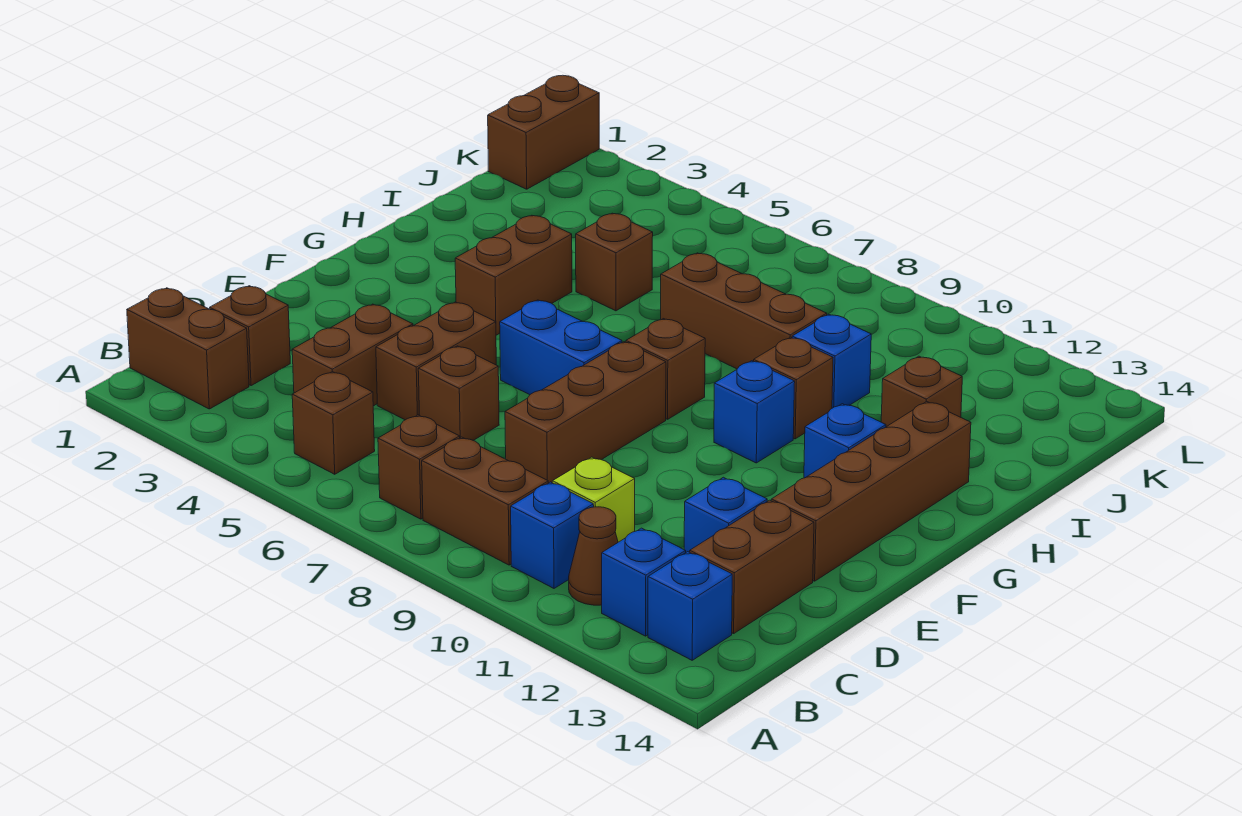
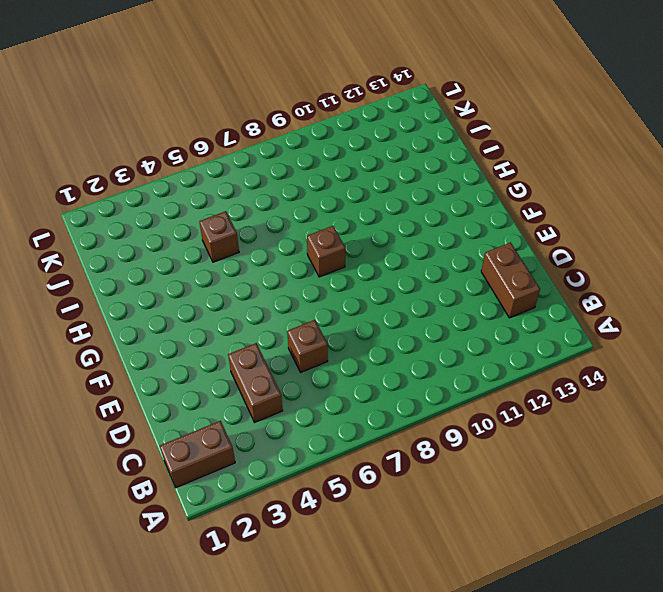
none -> brown brick B5 level 1
none -> brown brick B7 level 1
none -> brown brick B8:B9 level 1

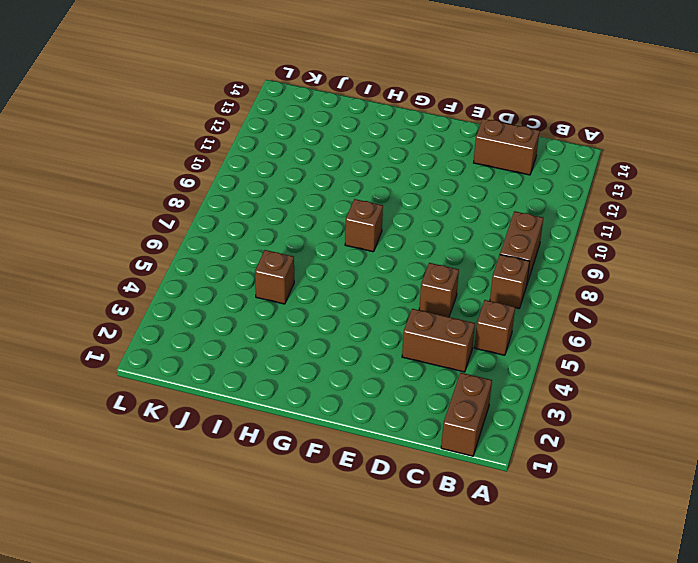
none -> blue brick B10 level 1
none -> brown cone B11 level 1
none -> blue brick B12 level 1

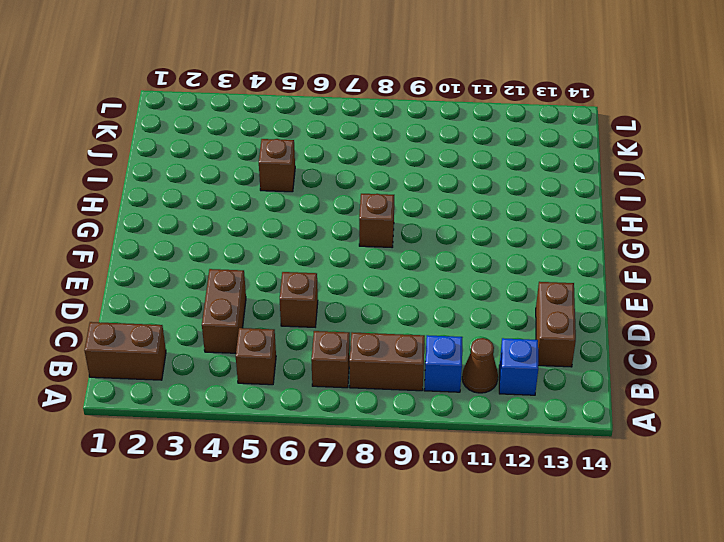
none -> blue brick B13 level 1
none -> brown brick C2 level 1
none -> lime brick C10 level 1

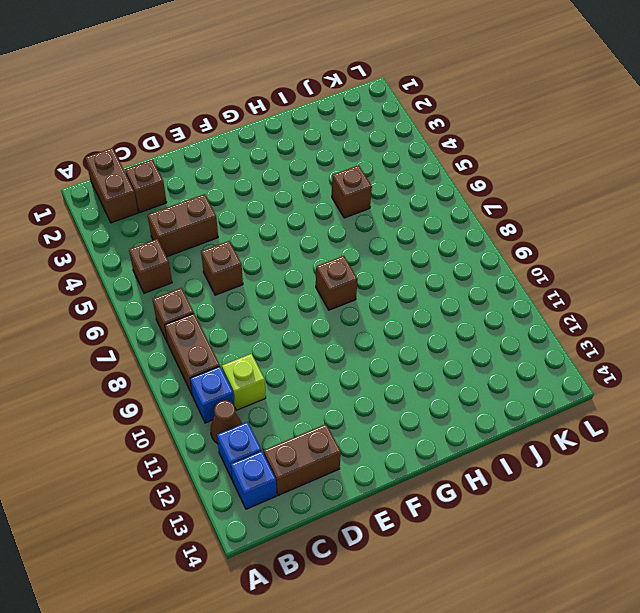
none -> brown brick D5:E5 level 1
none -> brown brick D8:F8 level 1
none -> blue brick D12 level 1

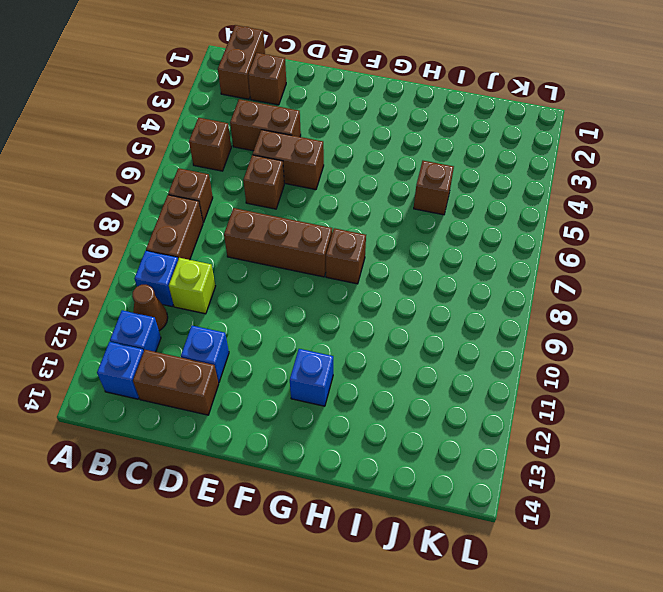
none -> brown brick E13:H13 level 1
none -> blue brick F6:F7 level 1
none -> brown brick G4:H4 level 1

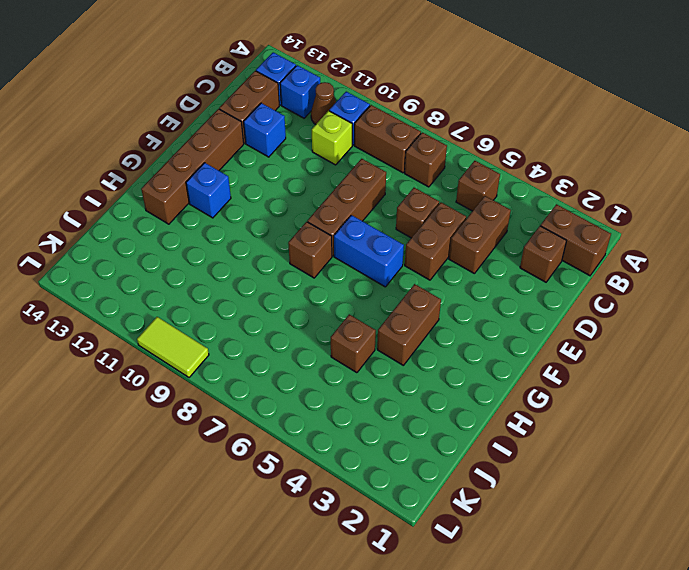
lime tile L9:L10 level 1 -> none
none -> blue brick G10 level 1
none -> brown brick H10 level 1
none -> brown brick I7:I9 level 1

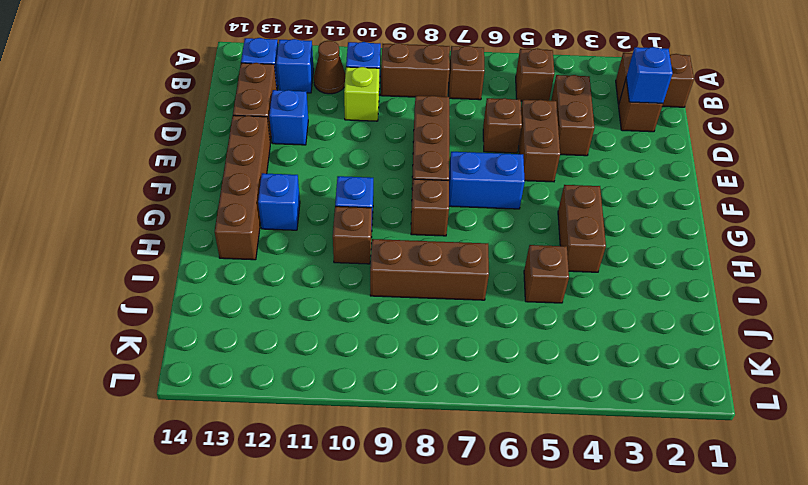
blue brick C2 level 2 -> blue brick I10 level 1
none -> brown brick I12 level 1
none -> brown brick K1:L1 level 1

